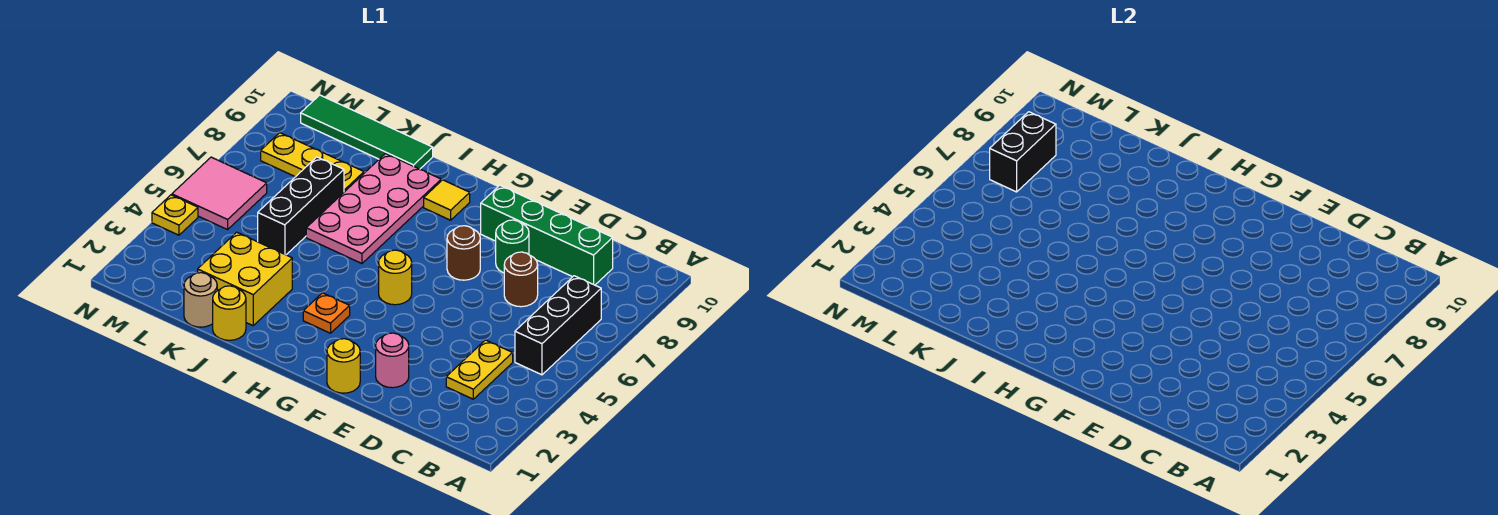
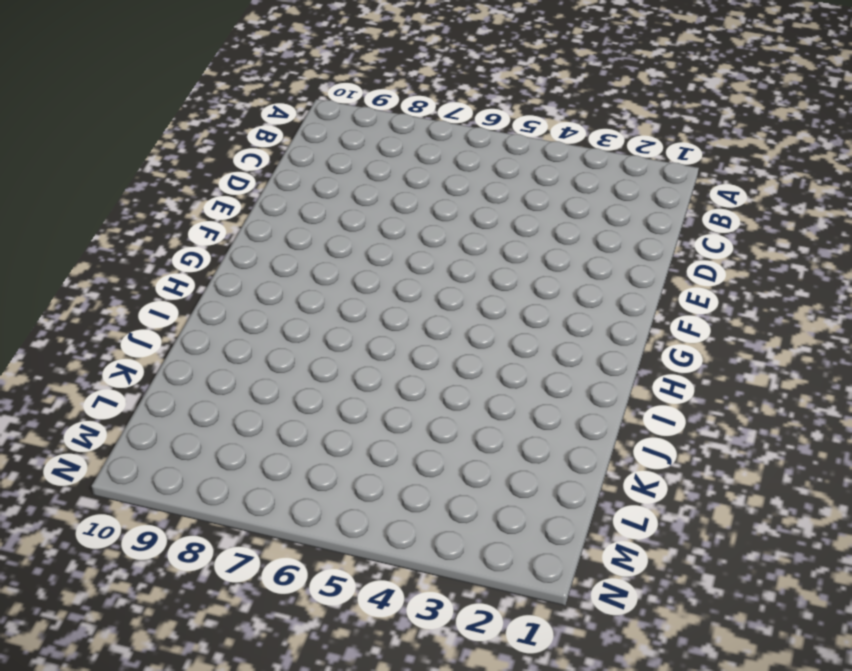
none -> black brick B5:B7 level 1
none -> yellow plate C3:C4 level 1
none -> green brick C9:F9 level 1

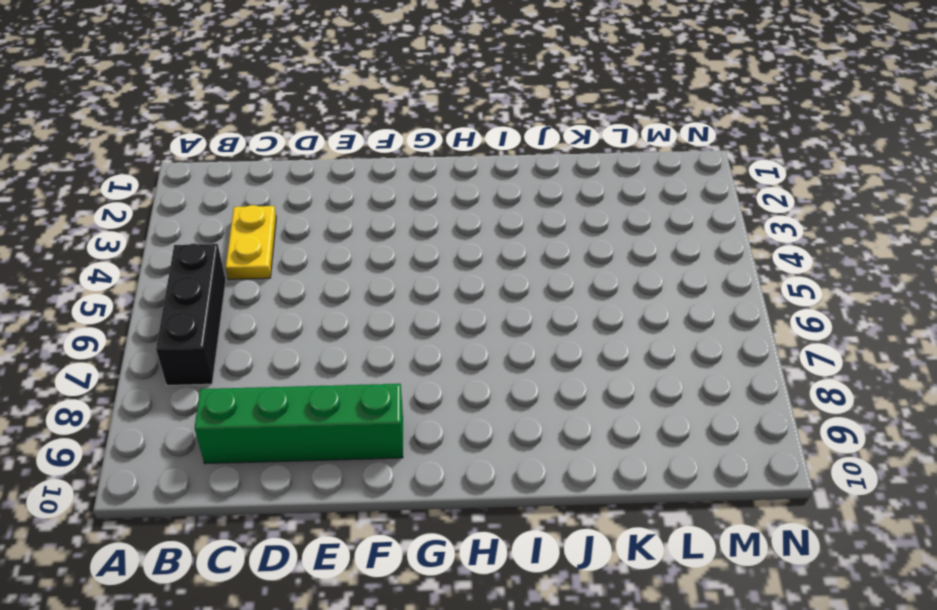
none -> brown round brick D7 level 1
none -> pink round brick E2 level 1
none -> green round brick E8 level 1

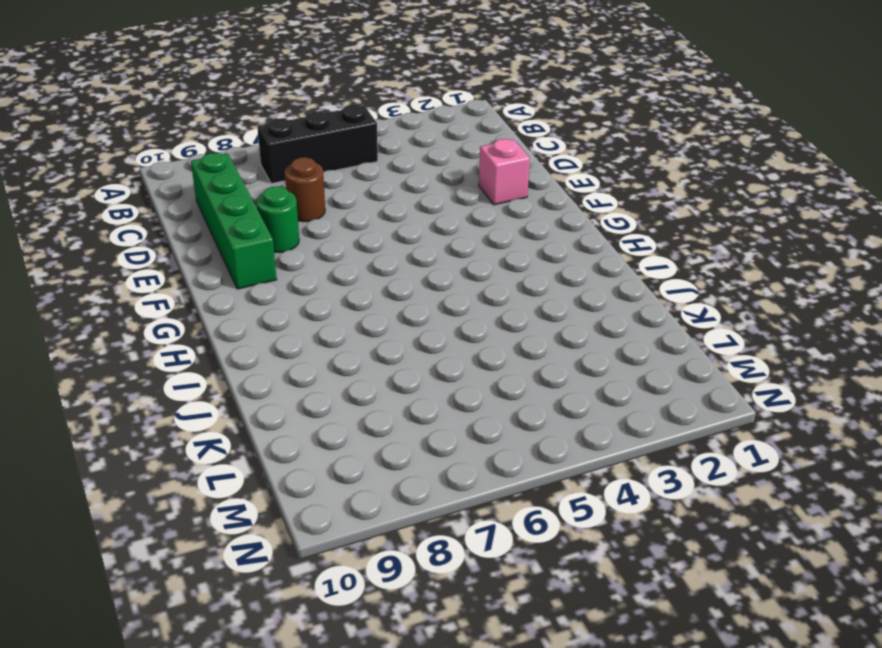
pink brick E2 level 1 -> pink round brick E2 level 1
none -> yellow plate C3:C4 level 1
none -> yellow round brick F1 level 1
none -> brown round brick F7 level 1

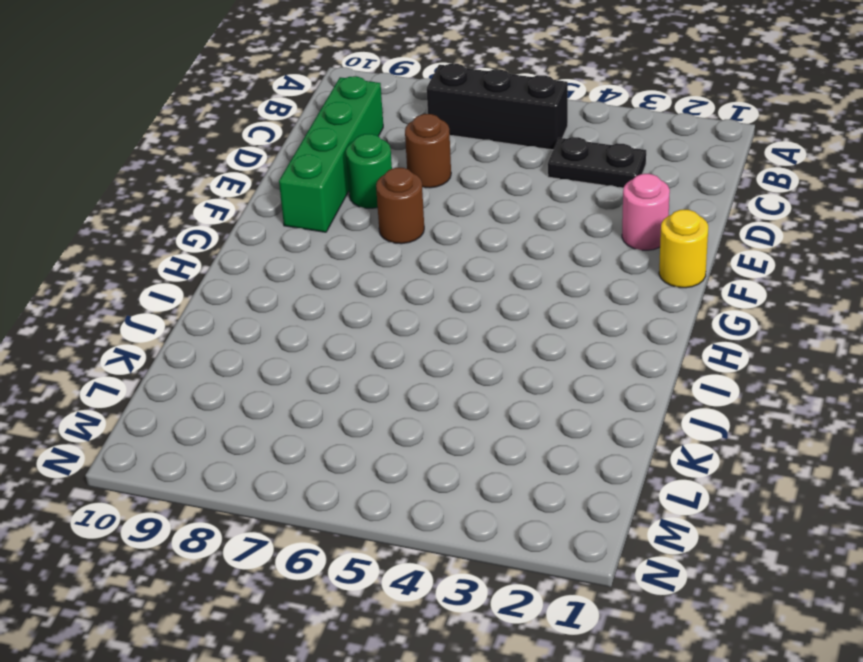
black plate C3:C4 level 1 -> yellow plate C3:C4 level 1
none -> yellow round brick G5 level 1
none -> orange plate H3 level 1
none -> yellow tile H9 level 1

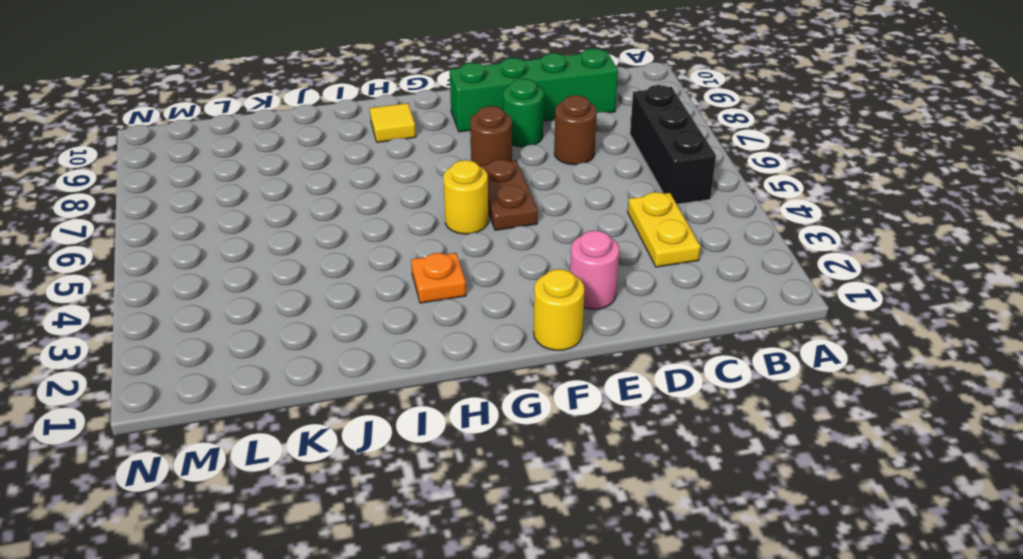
brown plate F5:F6 level 1 -> none
none -> pink plate I6:J9 level 1
none -> yellow round brick J1 level 1
none -> yellow brick J2:K3 level 1

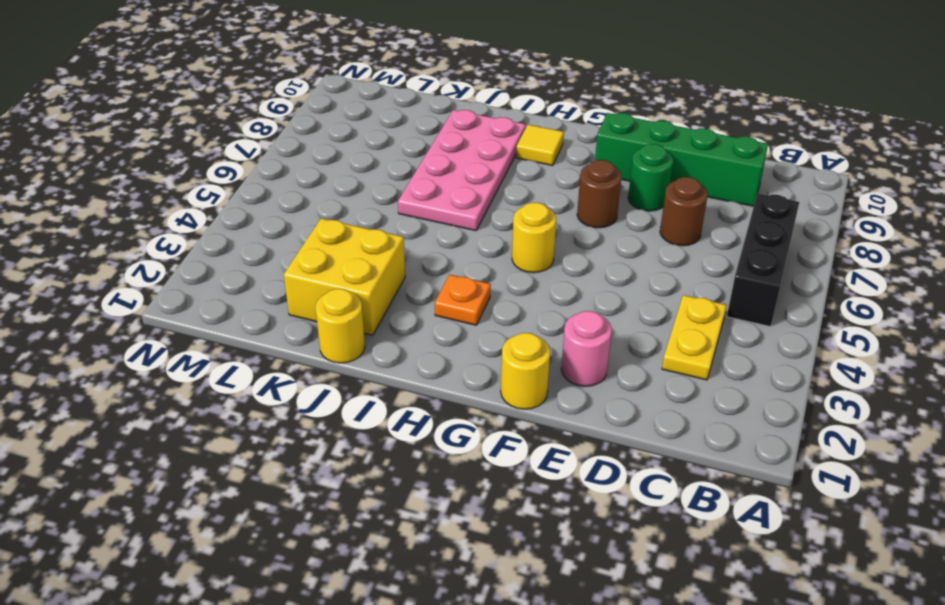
none -> green tile J10:M10 level 1
none -> tan round brick K1 level 1
none -> black brick K5:K7 level 1

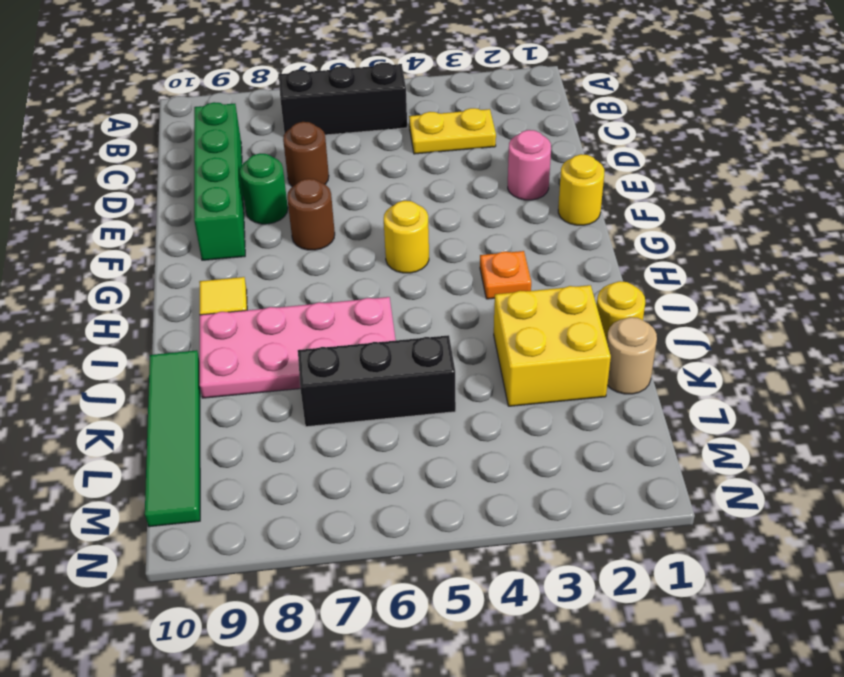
none -> yellow plate K8:M8 level 1
none -> pink tile M5:N6 level 1
none -> yellow plate N4 level 1

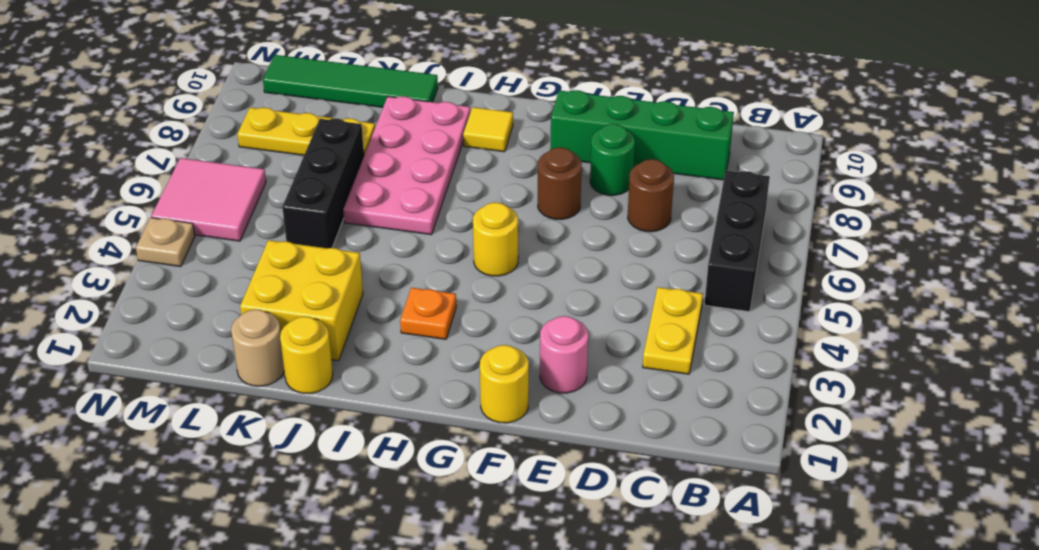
tan plate N4 level 1 -> yellow plate N4 level 1
none -> black brick M7:M8 level 2

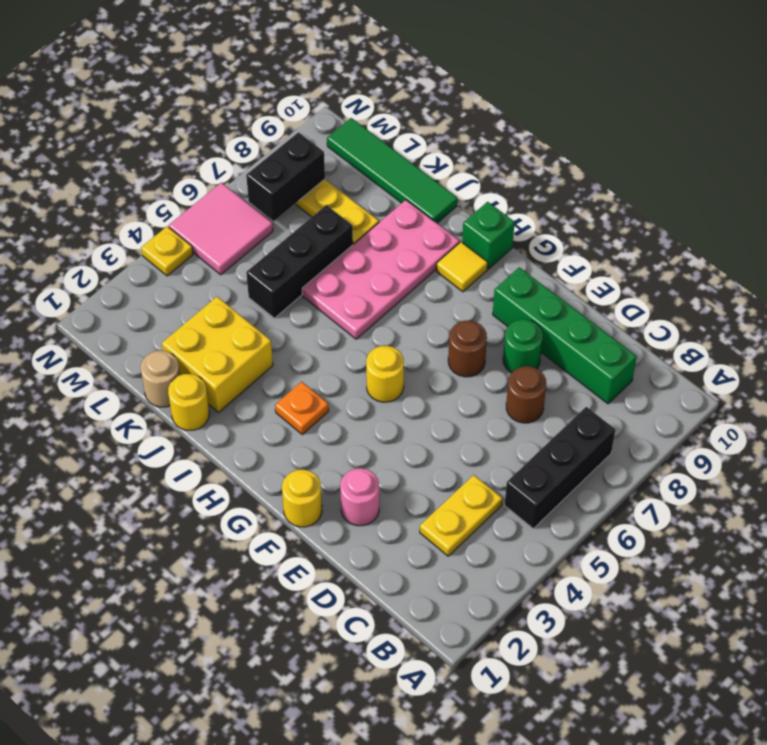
green brick H10 level 1 -> none

